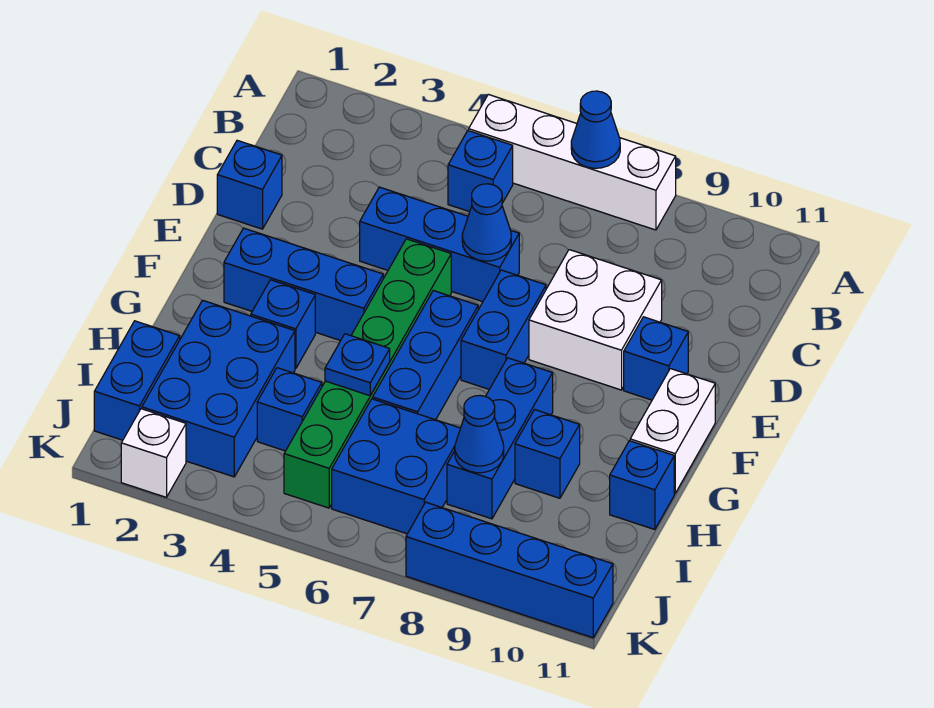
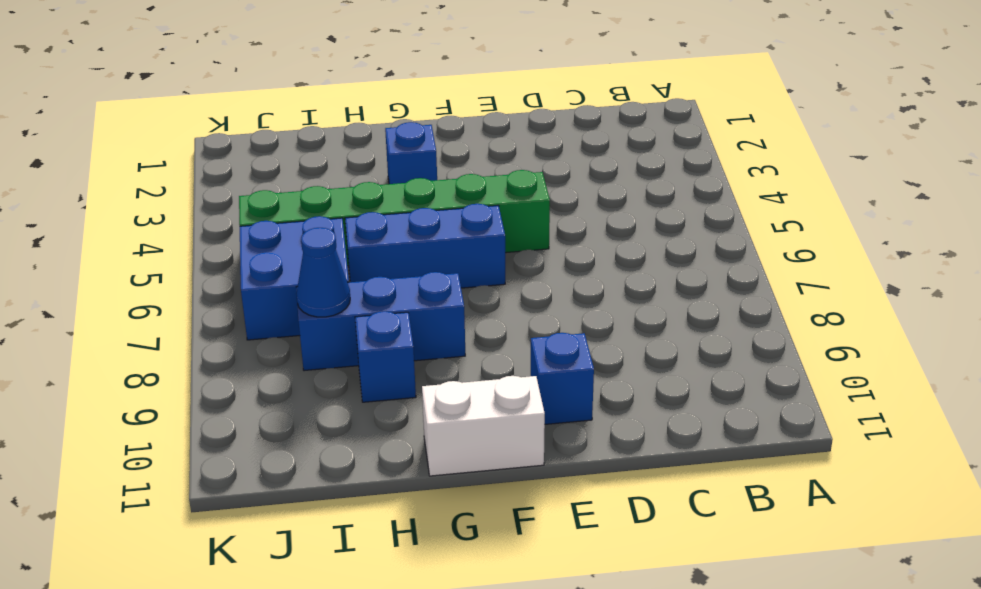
none -> white brick A5:A8 level 1
none -> blue brick B5 level 1
none -> blue brick D1 level 1

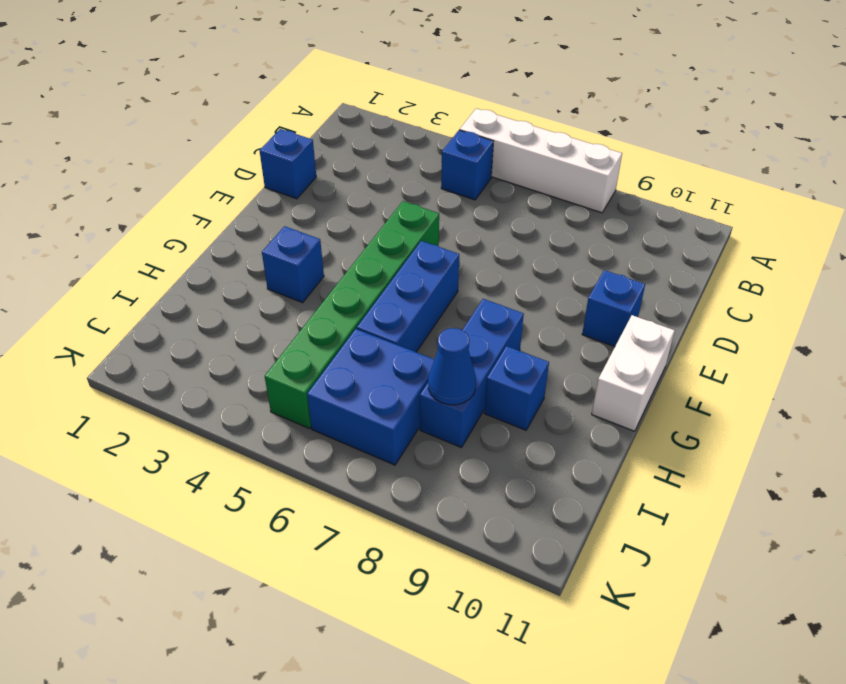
none -> blue brick D4:D6 level 1
none -> white brick D8:E9 level 1
none -> blue brick E7:F7 level 1

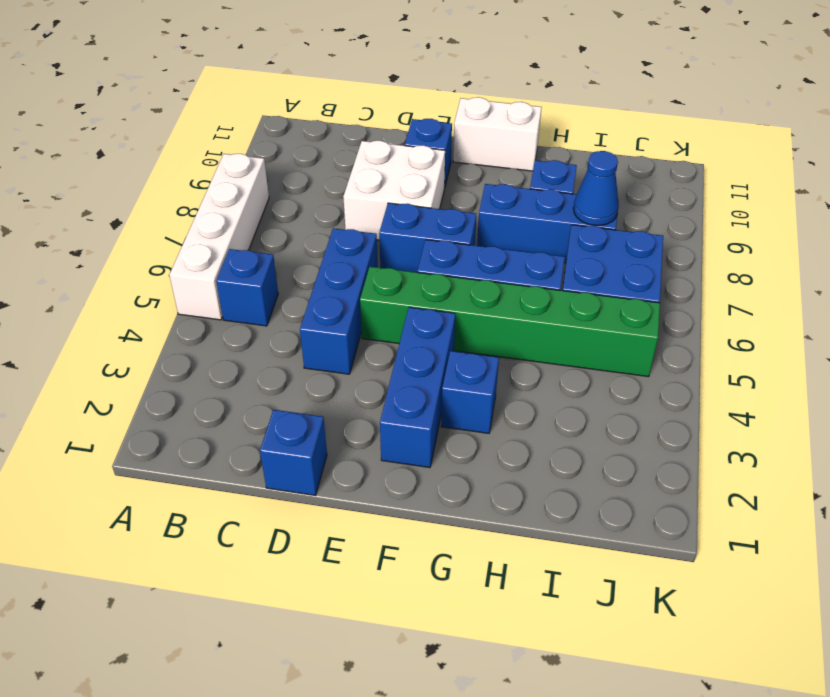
none -> blue brick H2:J3 level 1
none -> blue brick H11 level 1
none -> blue brick I1:J1 level 1

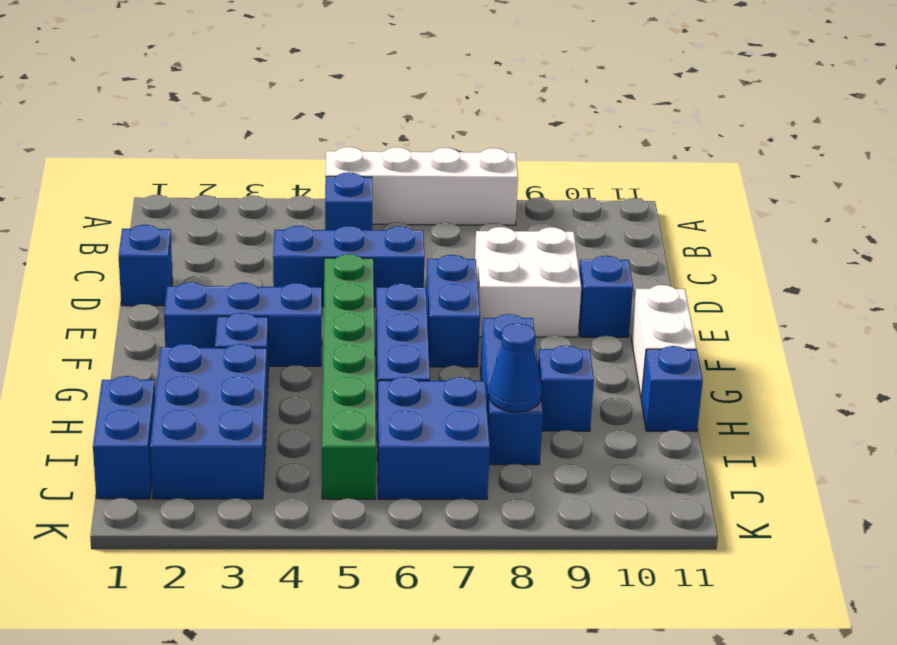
none -> blue brick I4 level 1
none -> white brick K2 level 1
none -> blue brick K8:K11 level 1

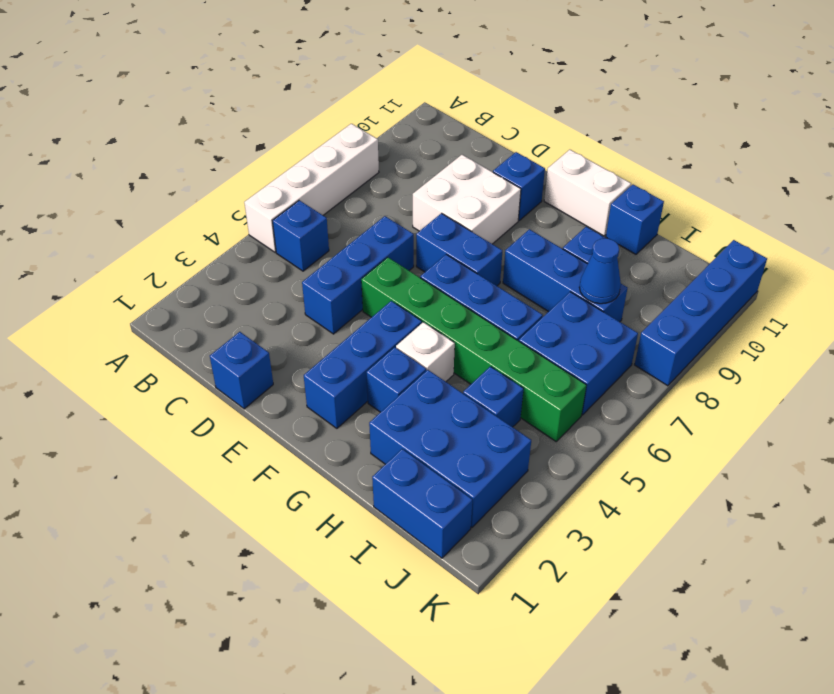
white brick G4 level 1 -> white brick K2 level 1
none -> blue cone A7 level 2
none -> blue cone D6 level 2
none -> blue plate H5 level 2

